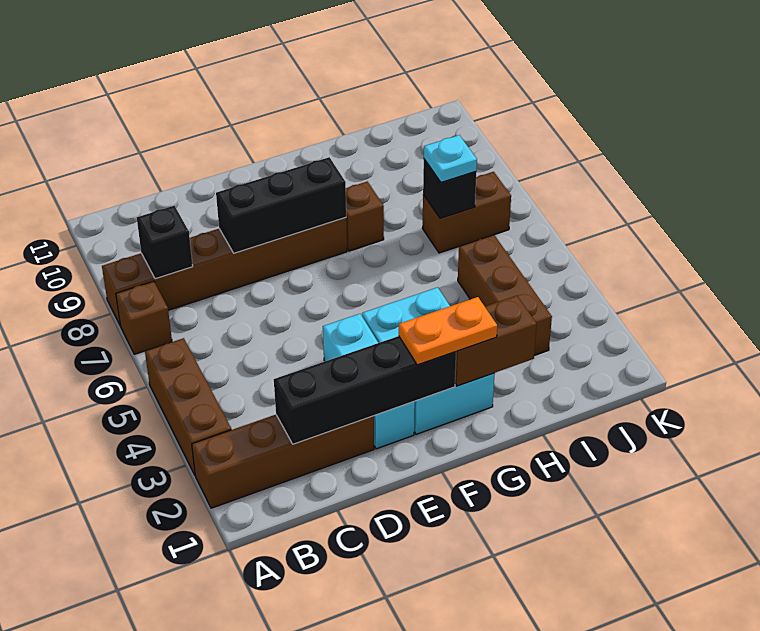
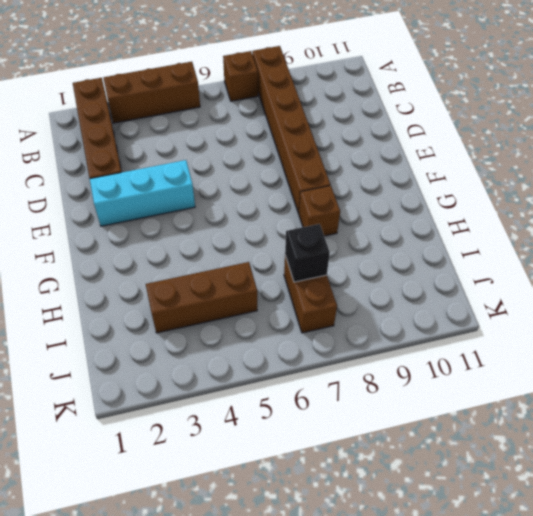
none -> cyan brick F2:G4 level 1
none -> black brick B8 level 2
none -> black brick C2:F2 level 2

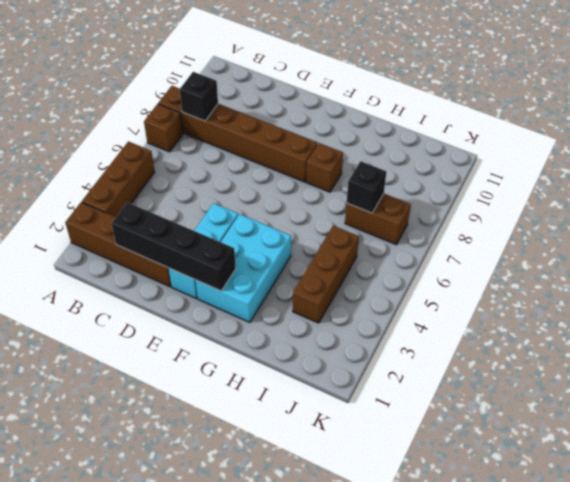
none -> black brick D8:F8 level 2
none -> brown brick G2:H2 level 2
none -> orange plate F2:G2 level 3

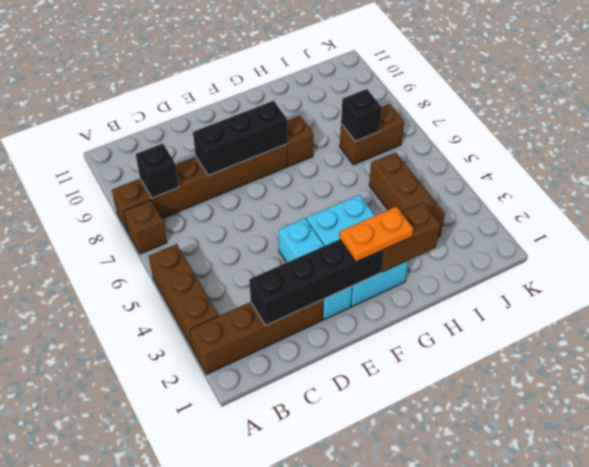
none -> cyan plate I7 level 3

